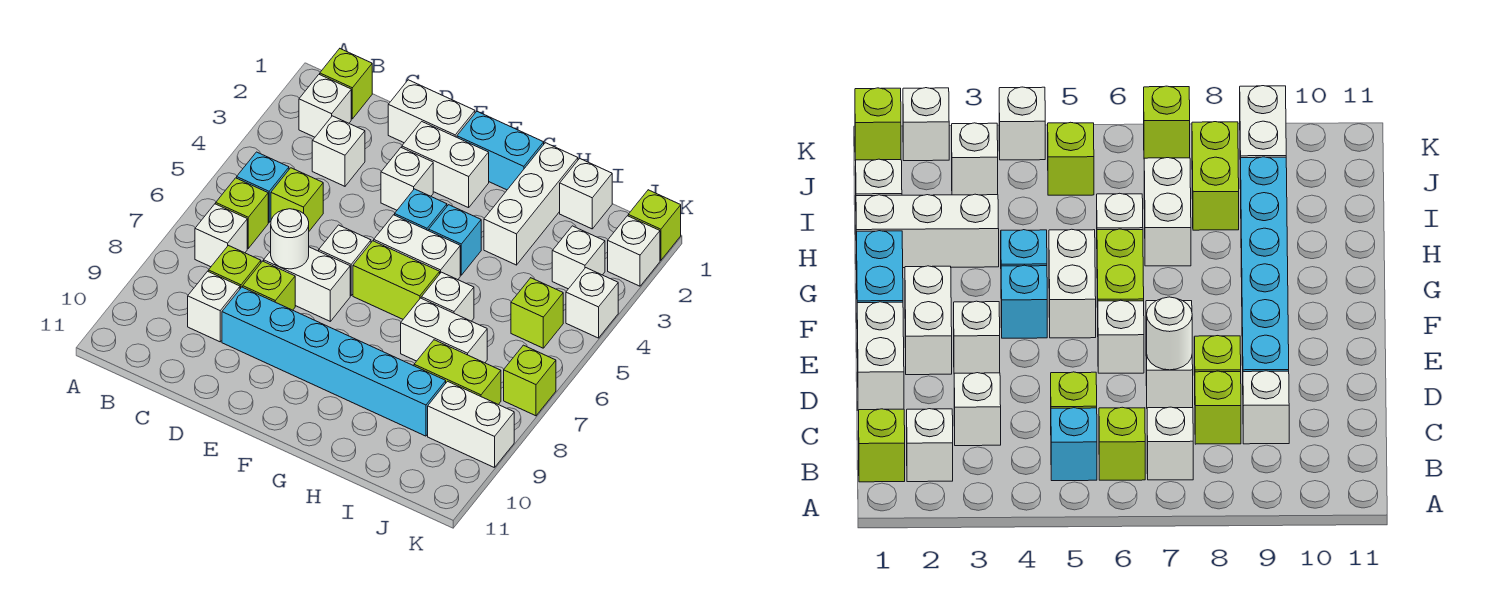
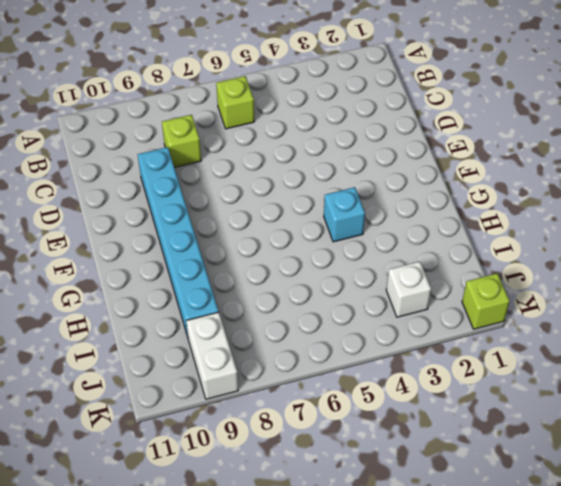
none -> lime brick B1 level 1
none -> white brick B2 level 1
none -> cyan brick B5 level 1
none -> white brick B7 level 1

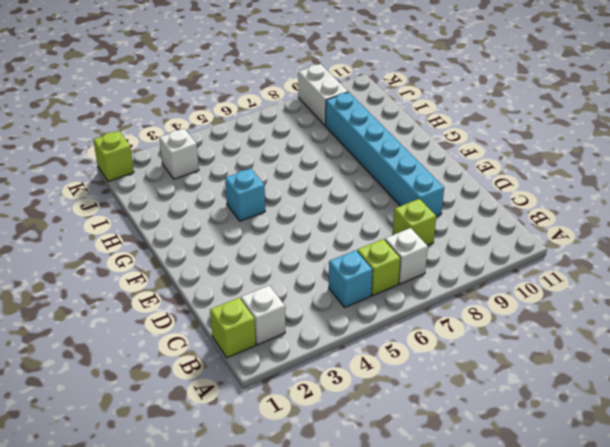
none -> white brick C3 level 1
none -> lime brick C5 level 1
none -> white brick C9 level 1
none -> white brick D1:E1 level 1

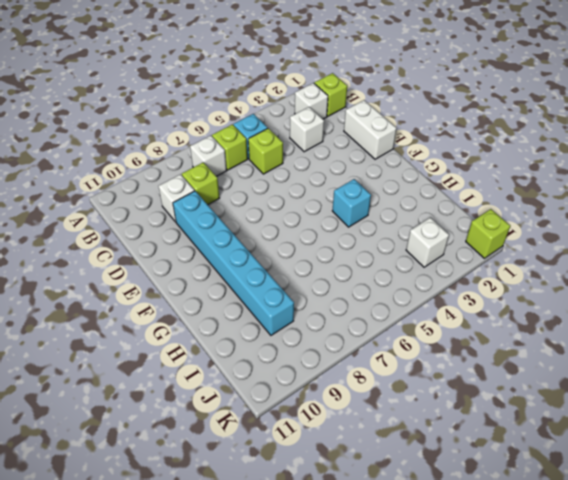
none -> white brick D7:E7 level 1
none -> lime brick D8 level 1
none -> white brick E2:F2 level 1
none -> white brick E3 level 1

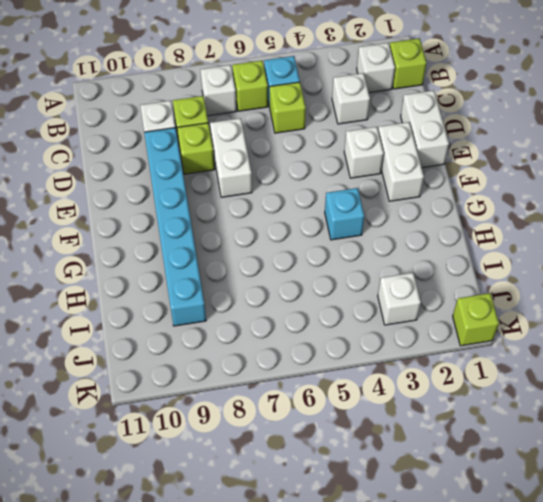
none -> white brick E6 level 1
none -> cyan brick F1:G1 level 1
none -> cyan brick F4 level 1
none -> white brick F5:G5 level 1

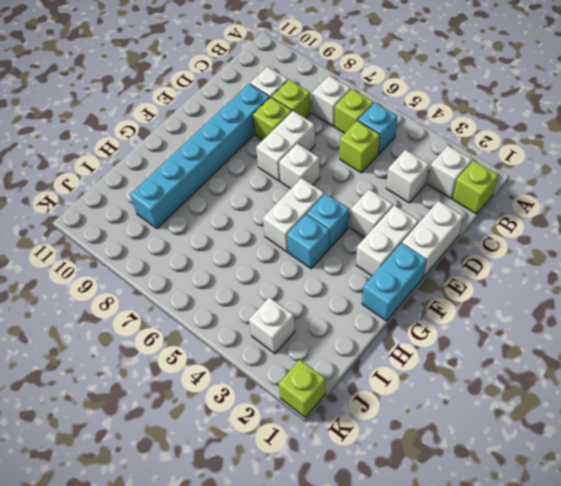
none -> lime brick F6:G6 level 1
none -> white brick H1:H3 level 1
none -> white brick H6 level 1
none -> white brick H7:I7 level 1

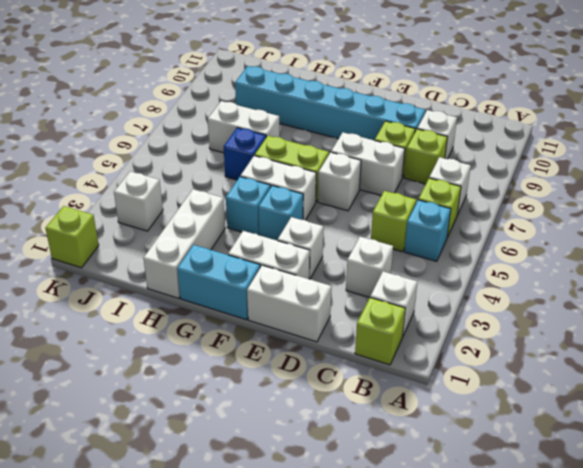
blue brick H6 level 1 -> white brick H6 level 1
none -> white brick I1 level 1
none -> lime brick I8:J8 level 1
none -> lime brick J5 level 1
none -> white brick J9:K9 level 1

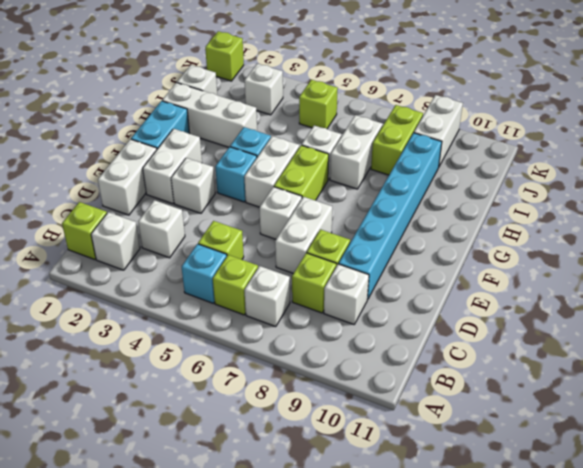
none -> white brick K2 level 1
none -> white brick K4 level 1
none -> lime brick K7 level 1
none -> white round brick D7 level 2

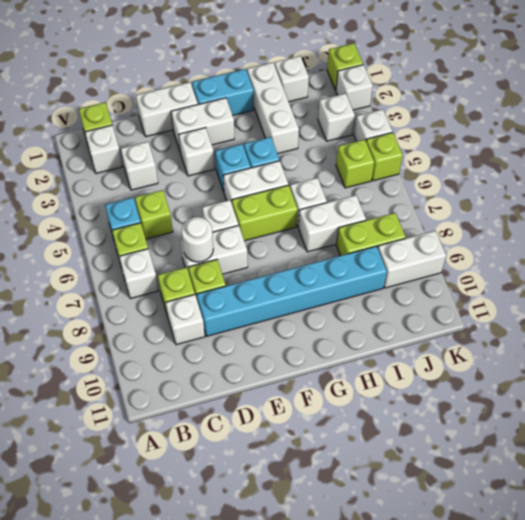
lime brick K5 level 1 -> lime brick K7 level 1

